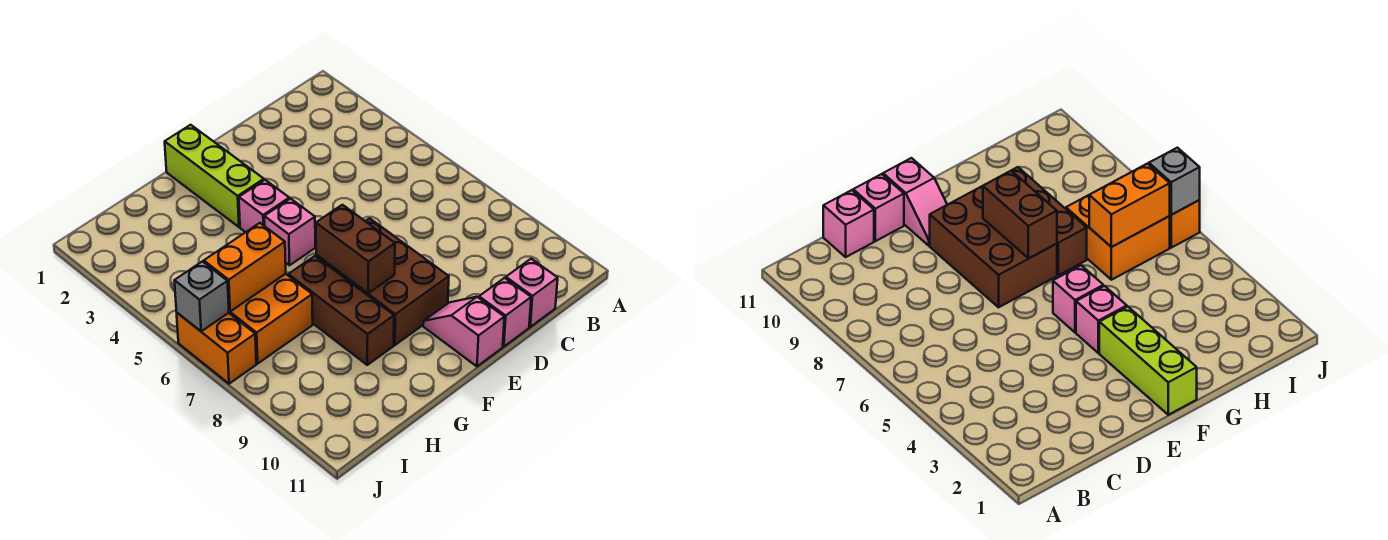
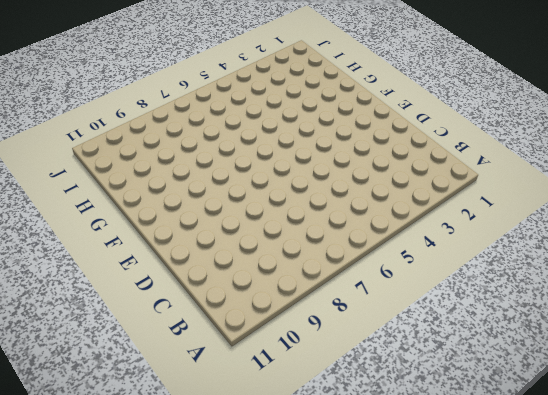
none -> pink brick C11 level 1
none -> pink brick D11 level 1
none -> brown brick E7:F9 level 1

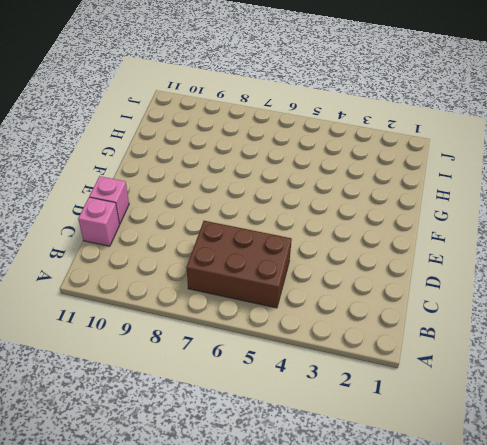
brown brick B5:C7 level 1 -> brown brick E7:F9 level 1
none -> pink slope E10:E11 level 1 top 11
none -> lime brick F1:F3 level 1
none -> pink brick F4 level 1

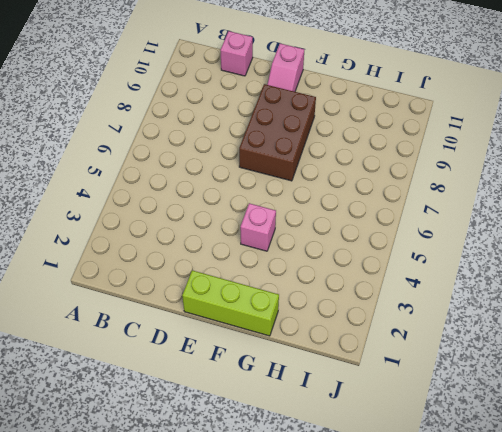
lime brick E1:G1 level 1 -> lime brick F1:F3 level 1
none -> pink brick D11 level 1
none -> pink brick F5 level 1
none -> brown brick G7:G9 level 1

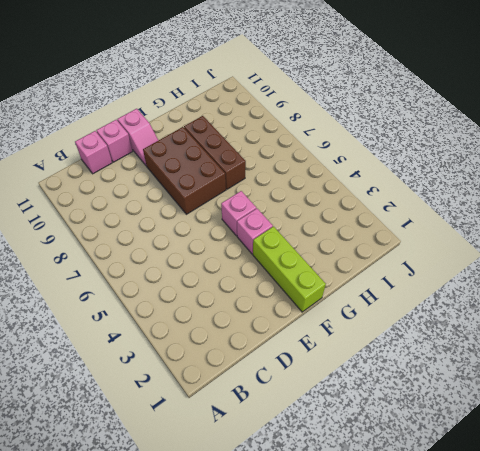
none -> orange brick H6:I7 level 1
none -> orange brick J6:J7 level 1
none -> brown brick F7:F8 level 2

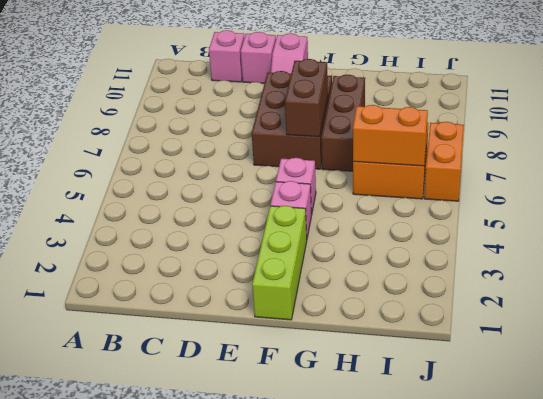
none -> grey brick J6 level 2

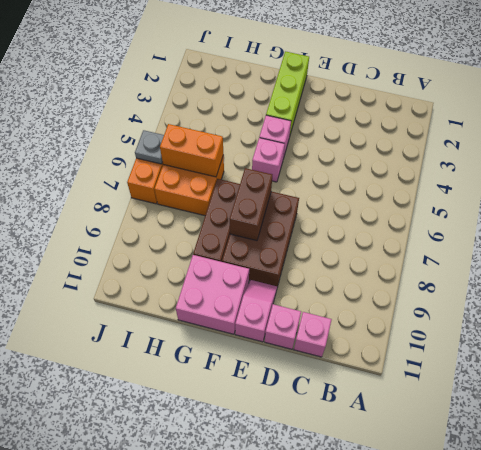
pink brick F10:G11 level 1 -> none
grey plate J6 level 2 -> grey brick J6 level 2

